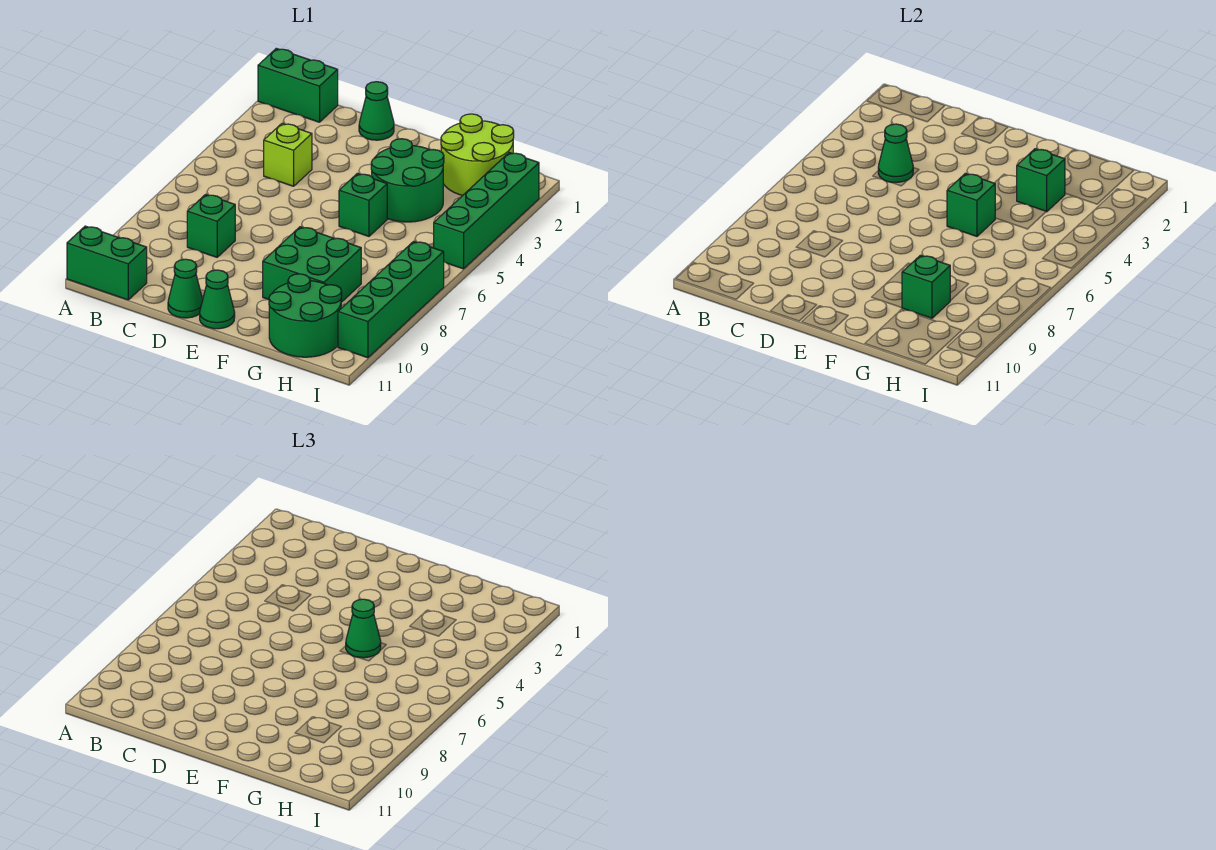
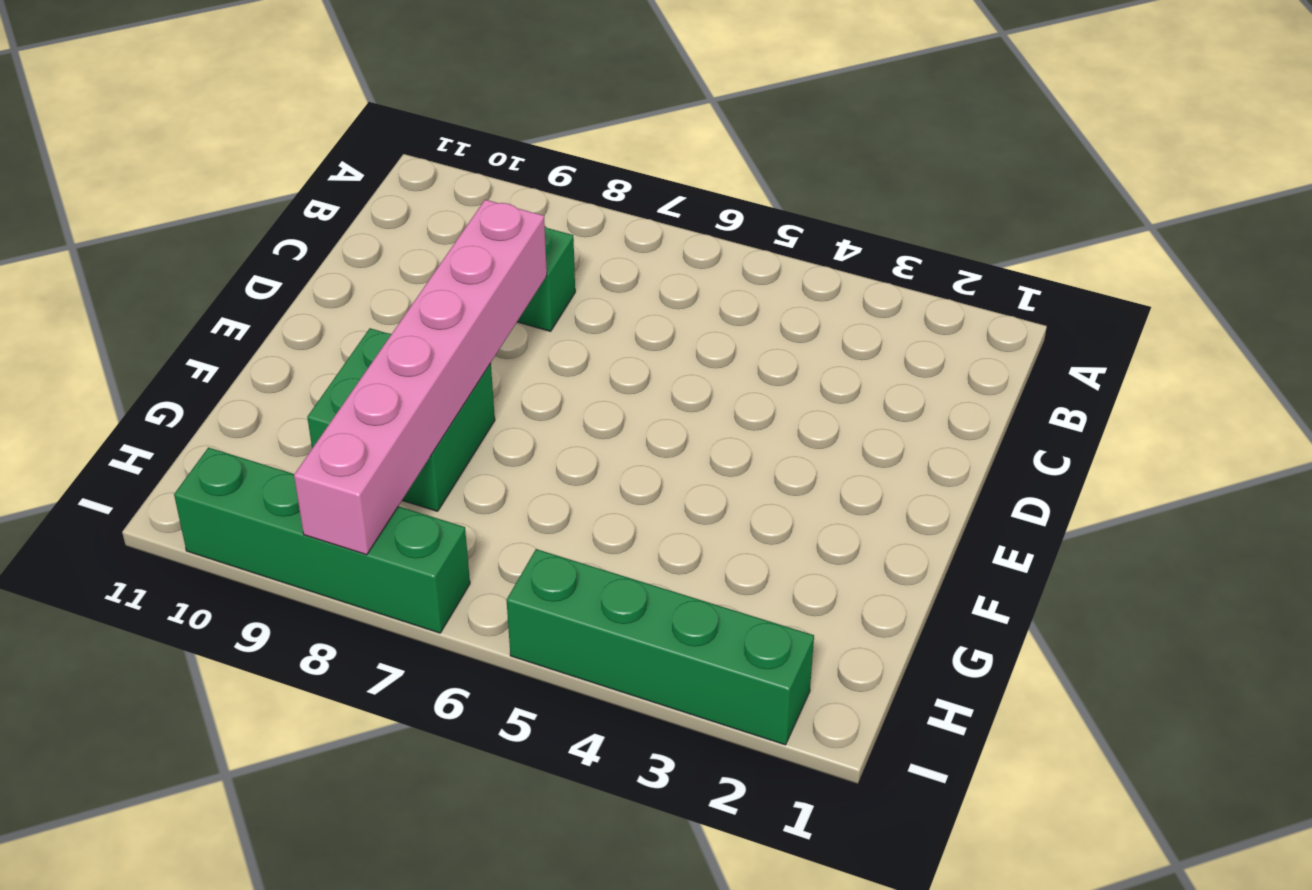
pink brick D8:I8 level 2 -> none
none -> green brick A1:B1 level 1
none -> green brick A11:B11 level 1
none -> lime brick C4 level 1

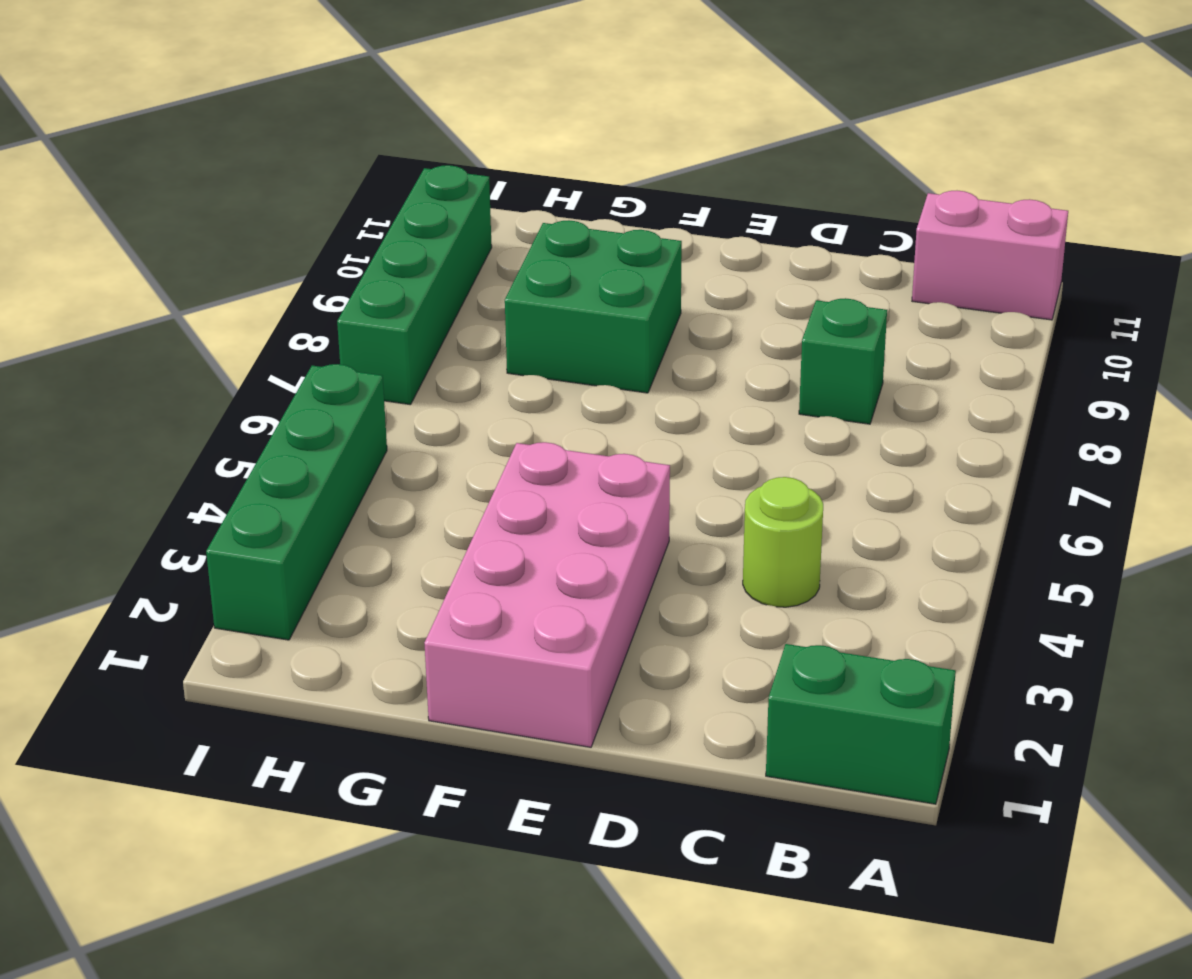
pink brick A11:B11 level 1 -> green brick A11:B11 level 1
lime round brick C4 level 1 -> lime brick C4 level 1
pink brick E1:F4 level 1 -> green round brick F3:G4 level 1
none -> green cone D1 level 1
none -> green cone D11 level 1
none -> green cone E11 level 1

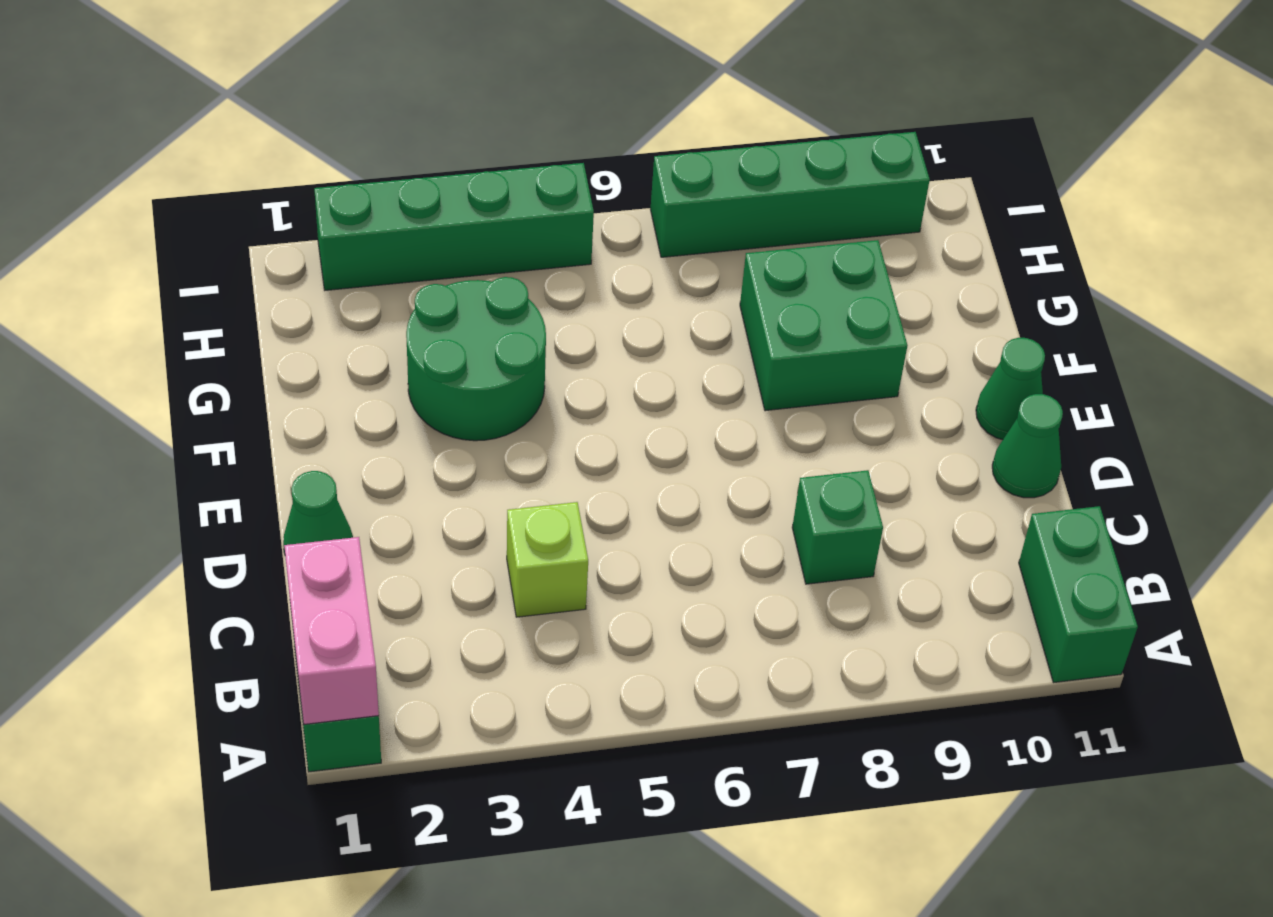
pink brick A1:B1 level 2 -> none
none -> green brick F5 level 1
none -> lime round brick G1:H2 level 1
none -> green round brick G10:H11 level 1

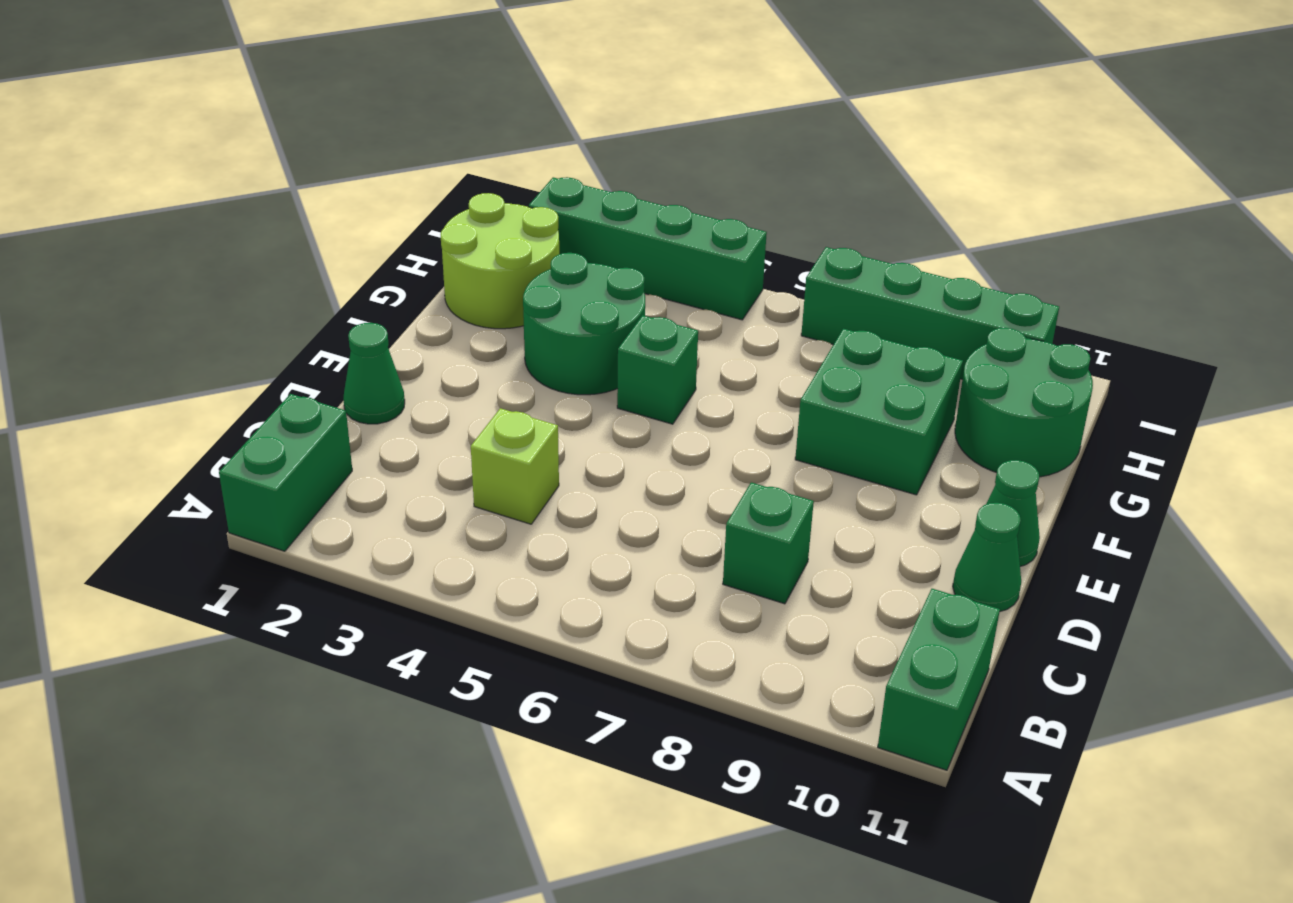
none -> green cone C4 level 2
none -> green brick F5 level 2
none -> green brick G3 level 2

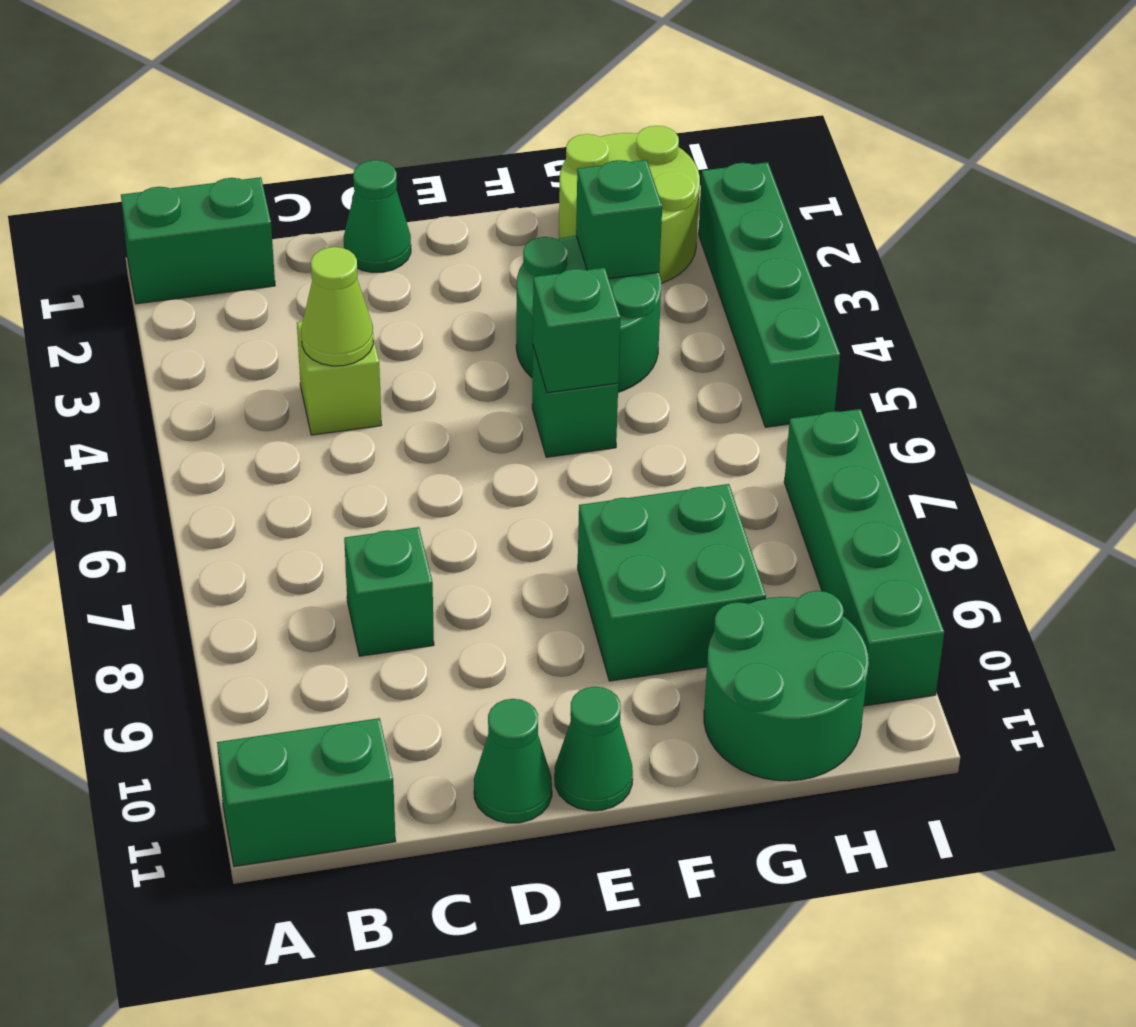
lime cone C4 level 2 -> green cone C4 level 2
none -> green brick G9 level 2
none -> green cone F5 level 3

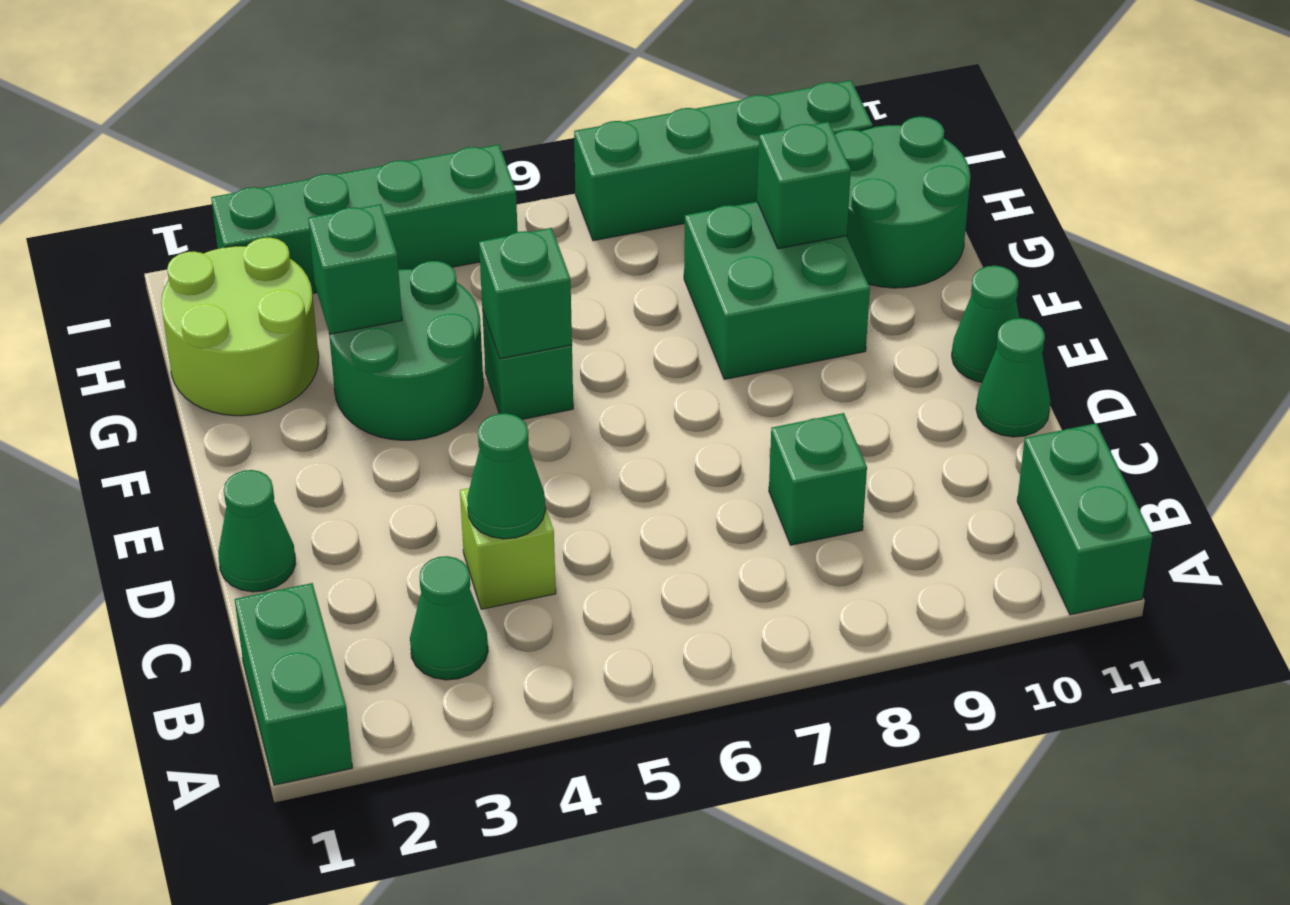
green cone B3 level 1 -> green cone F5 level 3

